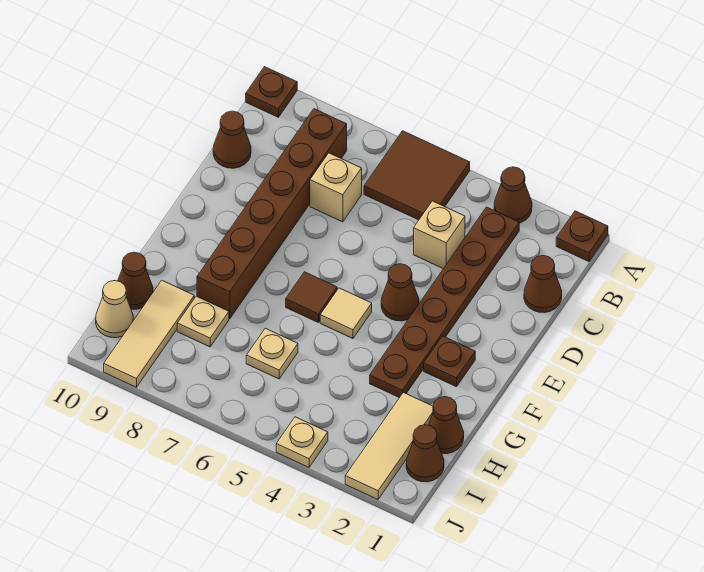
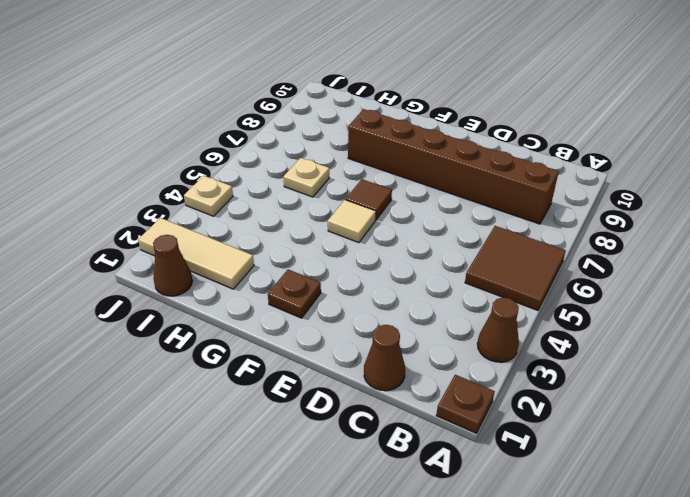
none -> brown plate A10 level 1
none -> brown plate B3:G3 level 1
none -> tan brick C4 level 1

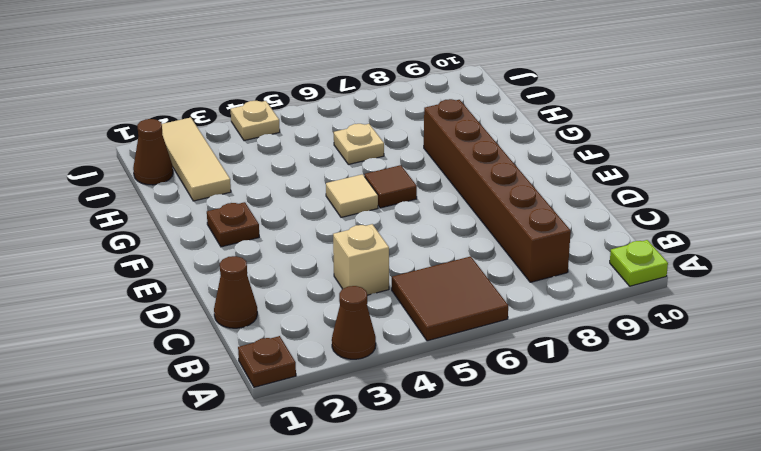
lime plate A10 level 1 -> brown plate A10 level 1
none -> brown plate B3:G3 level 1
none -> tan brick C7 level 1
none -> brown cone C10 level 1

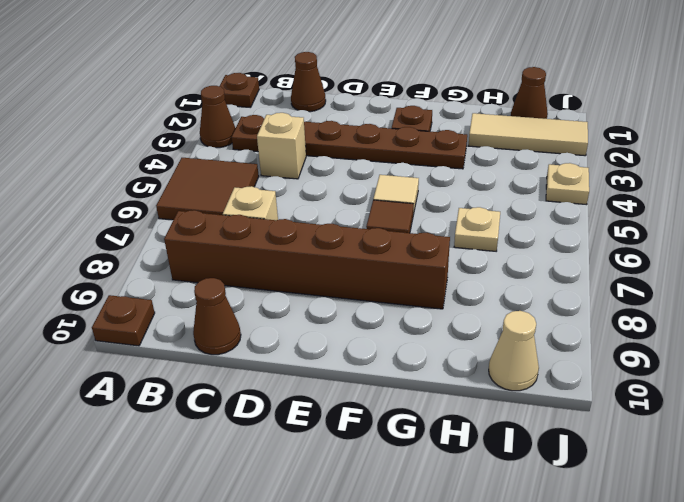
none -> brown cone E4 level 1
none -> brown cone H1 level 1
none -> tan plate H8 level 1

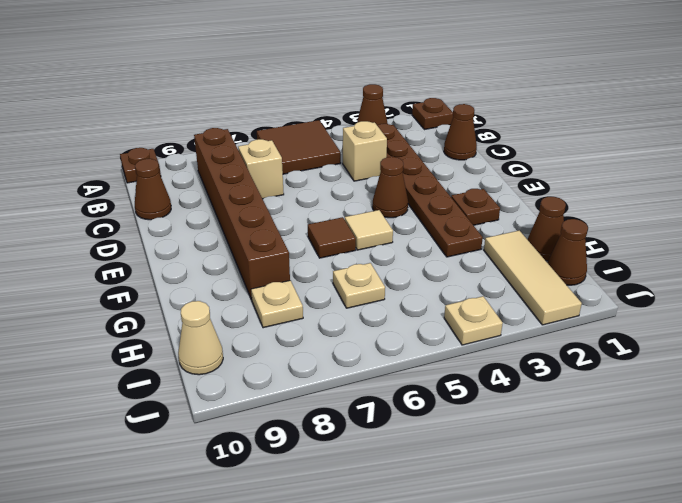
none -> tan tile H9:J9 level 1
none -> brown cone H10 level 1

